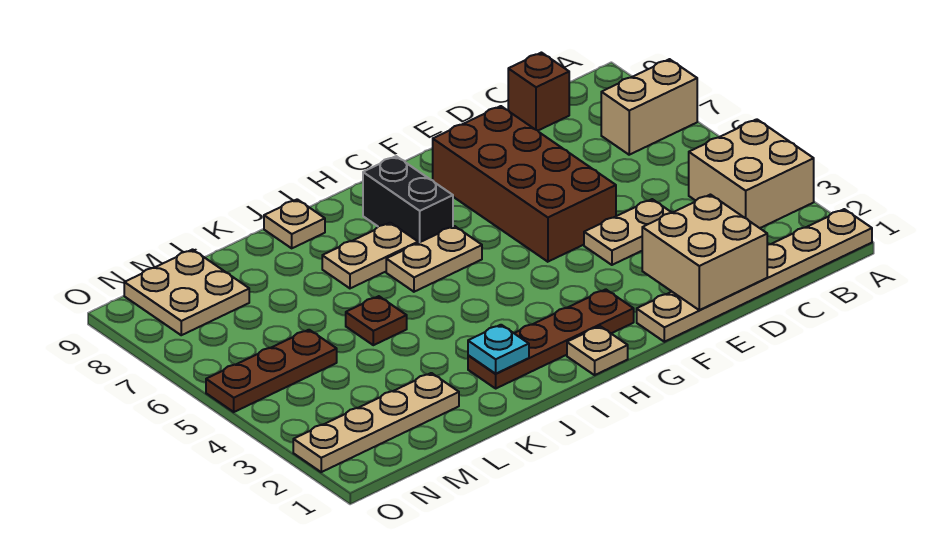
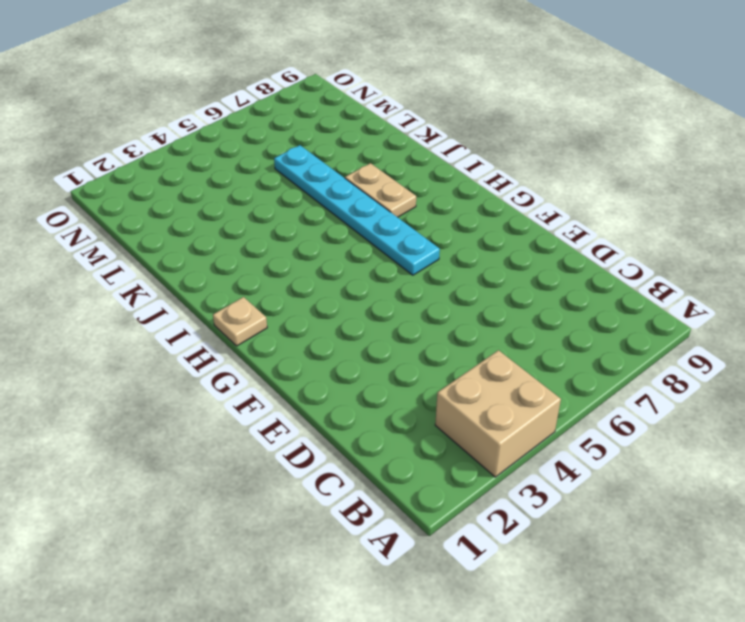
cyan plate G6:L6 level 1 -> tan plate H6:I6 level 1
none -> tan plate A1:F1 level 1
none -> tan brick A7:B7 level 1
none -> brown brick C9 level 1

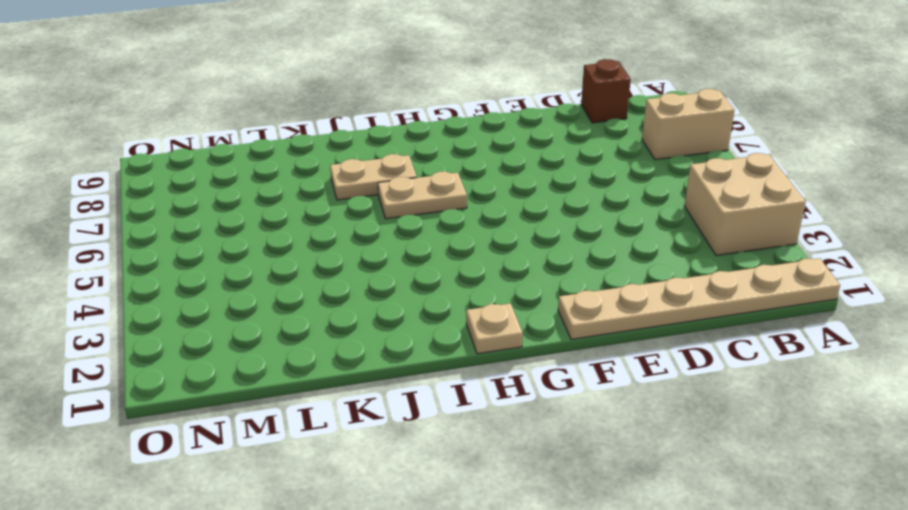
none -> tan plate D4:E4 level 1
none -> brown brick E5:F8 level 1
none -> brown plate G2:J2 level 1

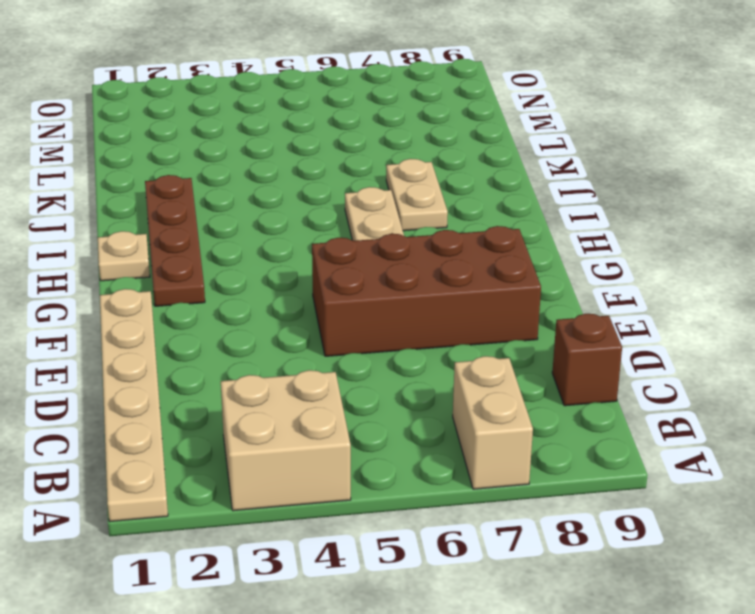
none -> tan plate D4:E4 level 1
none -> black brick H7:H8 level 1
none -> tan plate J9 level 1

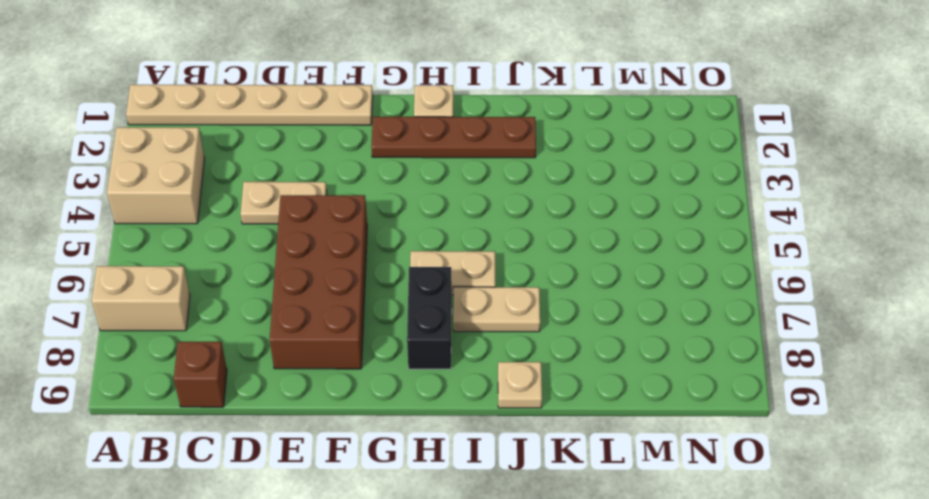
none -> brown plate K5 level 1
none -> tan plate L2:O2 level 1
none -> brown plate M5:O5 level 1

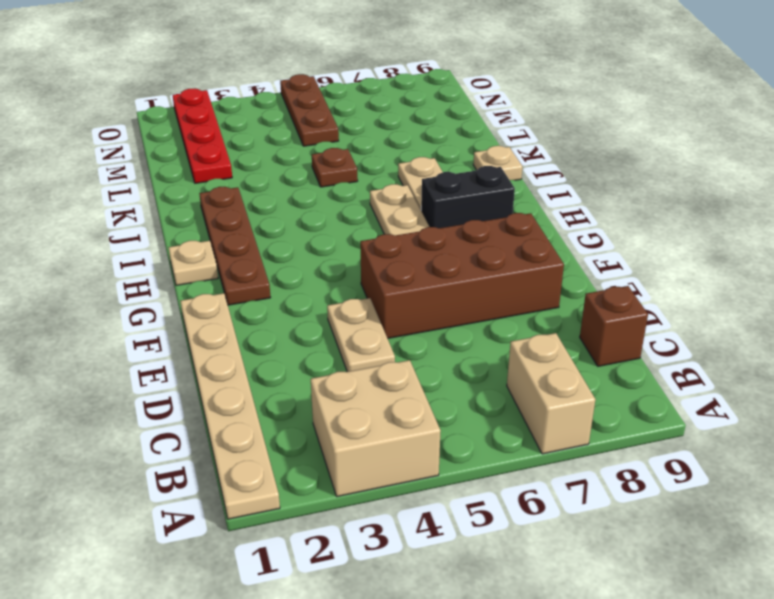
red plate L2:O2 level 1 -> tan plate L2:O2 level 1
none -> tan plate M8:N9 level 1
none -> tan brick D1:E2 level 2
none -> cyan plate J2 level 2

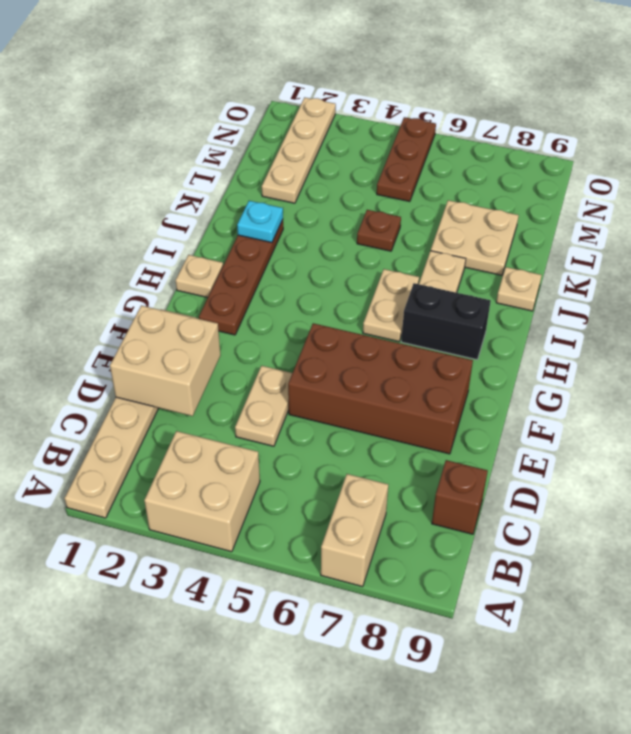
tan plate K7:L8 level 1 -> tan plate M8:N9 level 1

